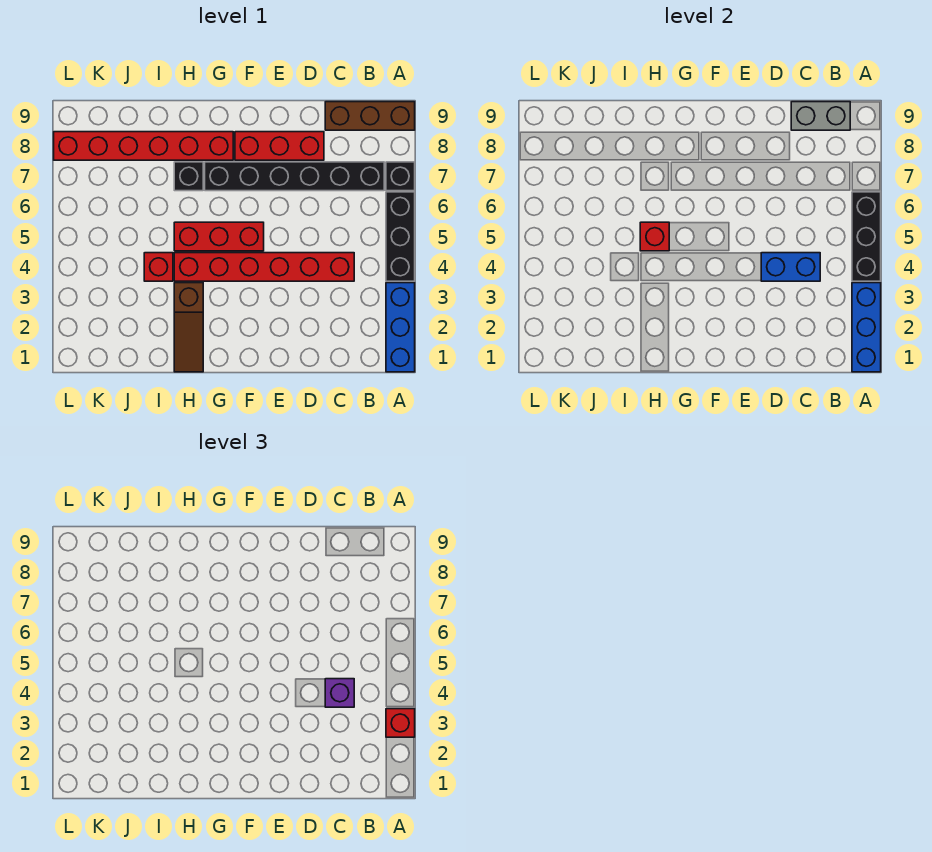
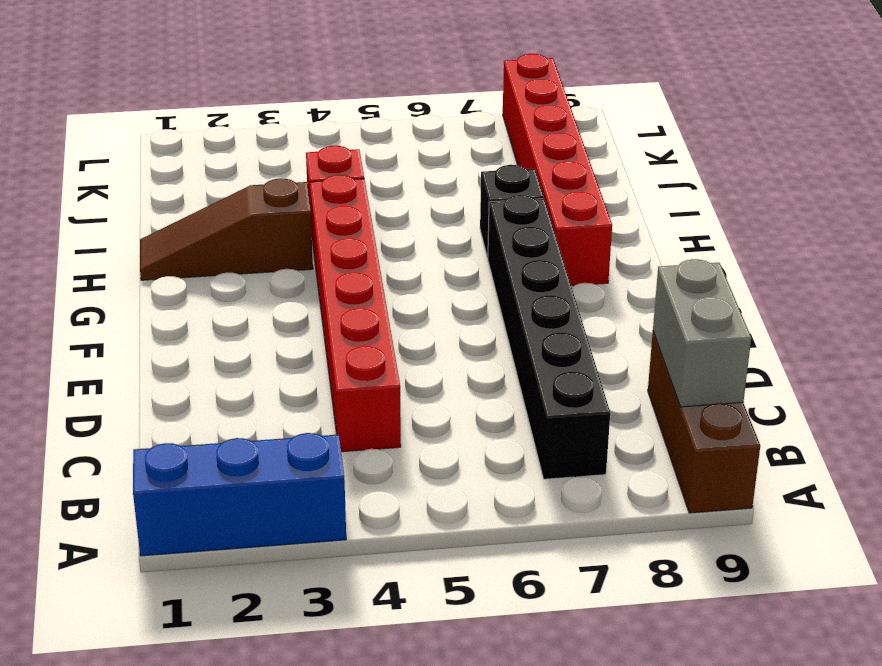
none -> black brick A4:A6 level 1
none -> black brick A7 level 1
none -> red brick D8:F8 level 1

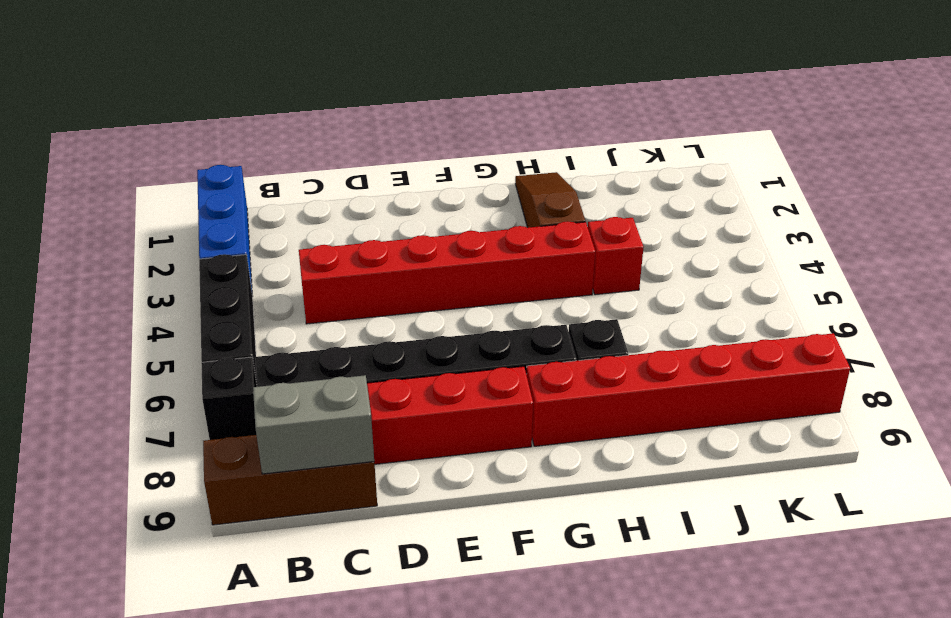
none -> red brick F5:H5 level 1
none -> blue brick A1:A3 level 2
none -> black brick A4:A6 level 2

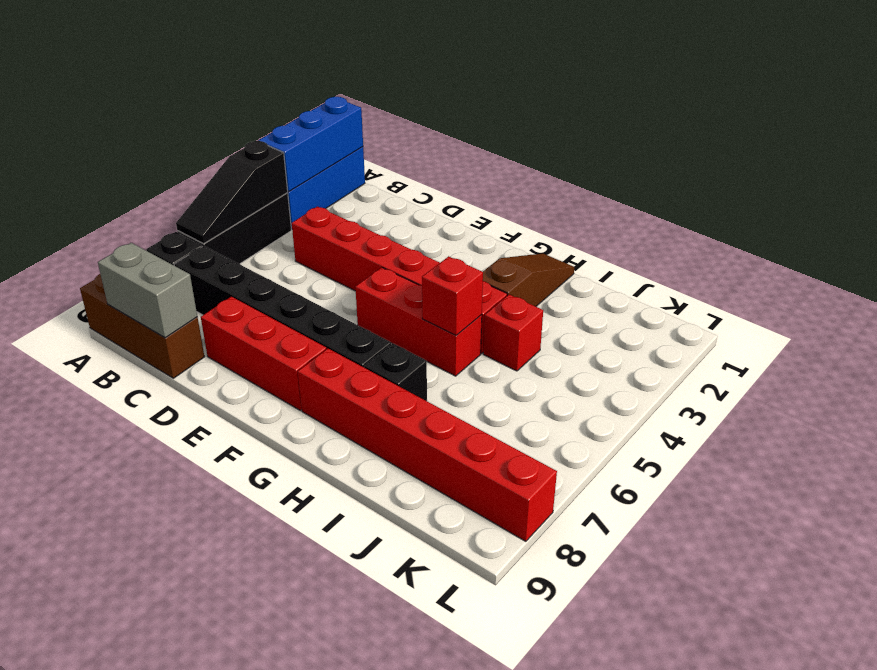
black slope A4:A6 level 2 top 4 -> black brick A4:A6 level 2
none -> blue brick C4:D4 level 2
none -> red brick A3 level 3
none -> purple brick C4 level 3

